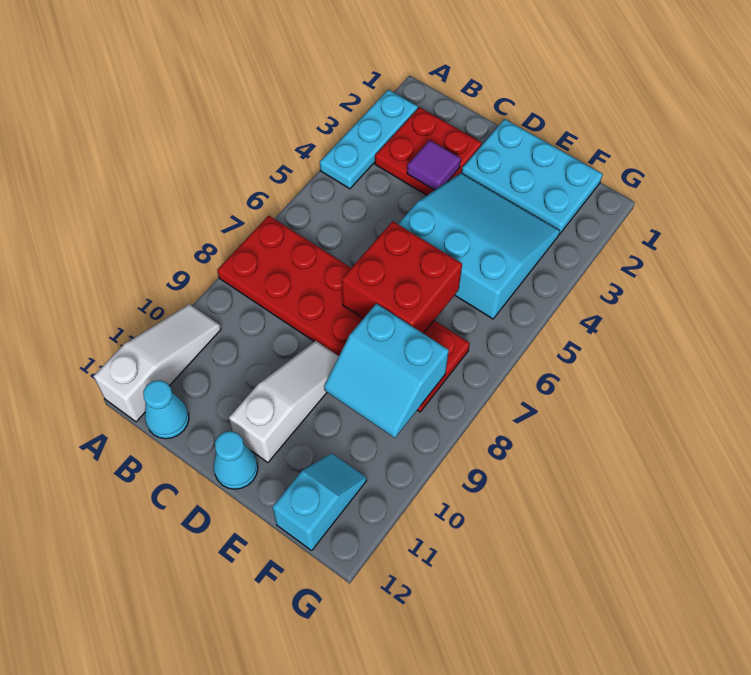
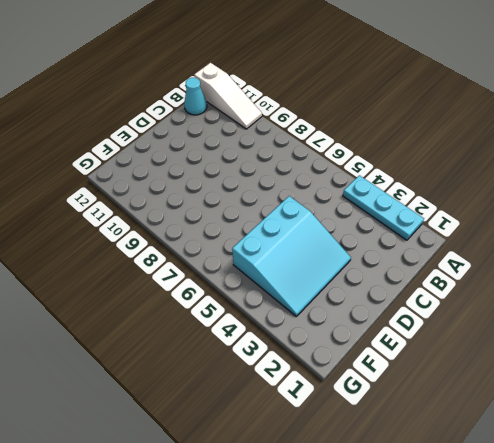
none -> red plate A7:F8 level 1
none -> red plate B2:C3 level 1
none -> cyan plate D1:F2 level 1

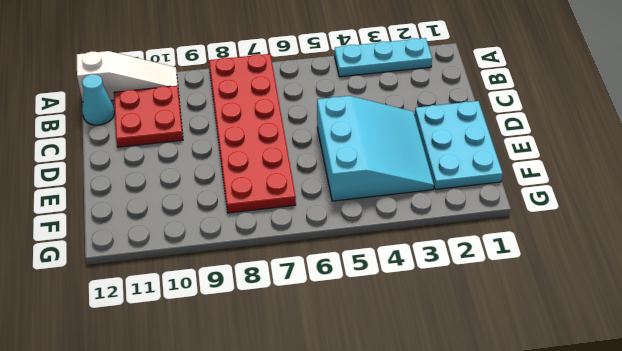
red plate B10:C11 level 1 -> red plate B2:C3 level 1
none -> white slope D9:D11 level 1 top 11
none -> cyan cone D12 level 1
none -> cyan slope F11:F12 level 1 top 12

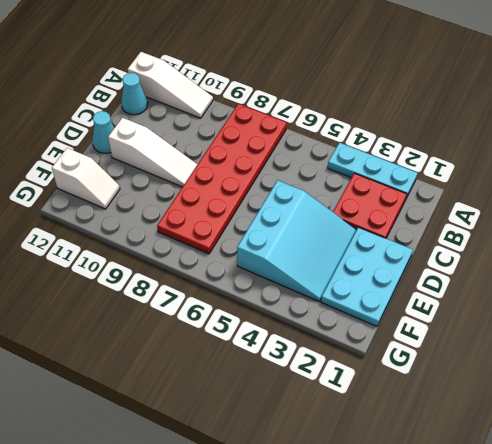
white slope F11:F12 level 1 top 12 -> cyan slope F11:F12 level 1 top 12
none -> purple tile C3 level 2
none -> red brick D6:E7 level 2
none -> cyan slope E8:F9 level 2 top 8

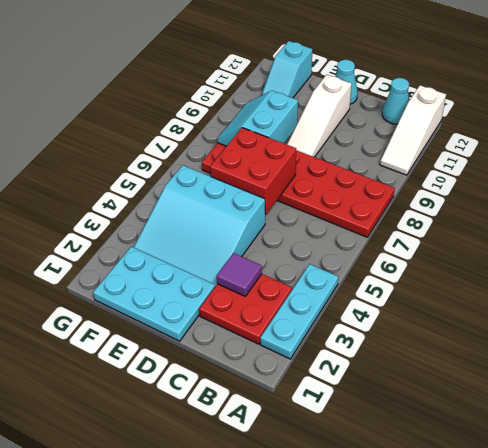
cyan slope E8:F9 level 2 top E -> cyan slope E8:F9 level 2 top 8

